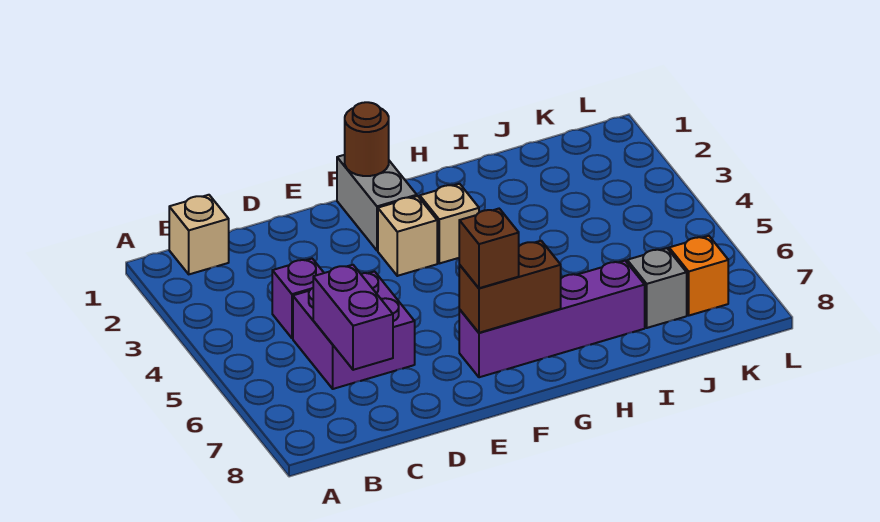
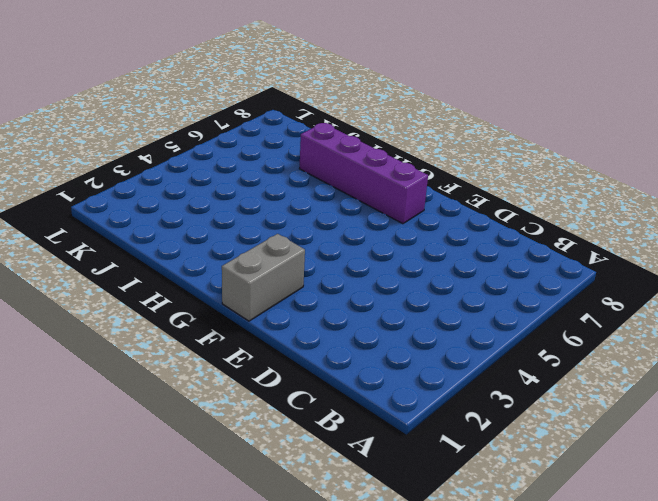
none -> tan brick B1 level 1
none -> purple brick C4 level 1
none -> purple brick C5:D6 level 1

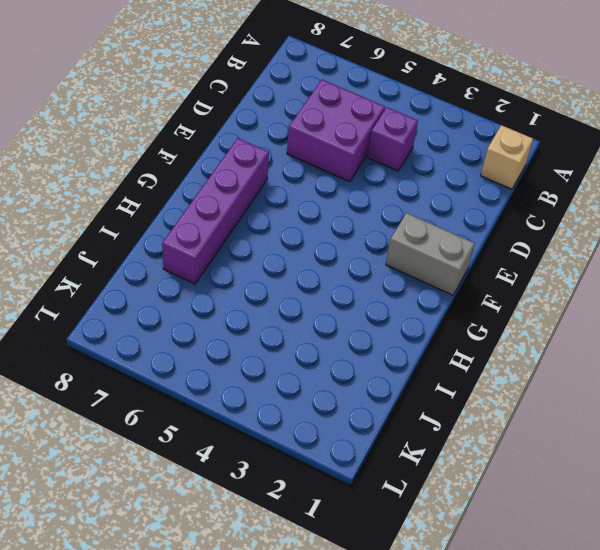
none -> tan brick F3 level 1
none -> tan brick G3 level 1
none -> grey brick J7 level 1

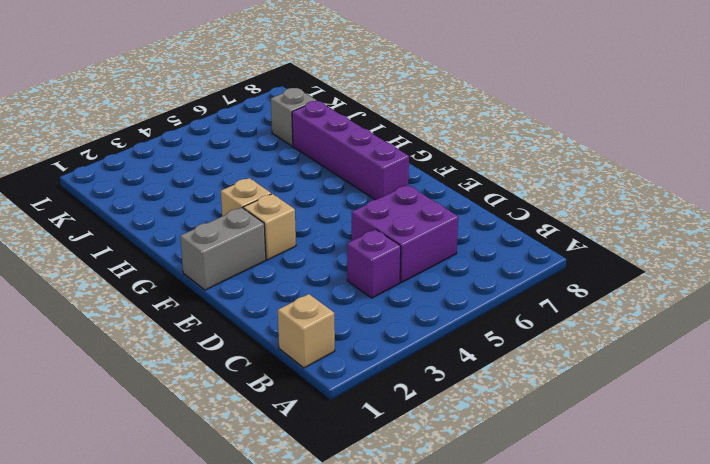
none -> orange brick K7 level 1
none -> purple brick C6:C7 level 2
none -> brown round brick F1 level 2

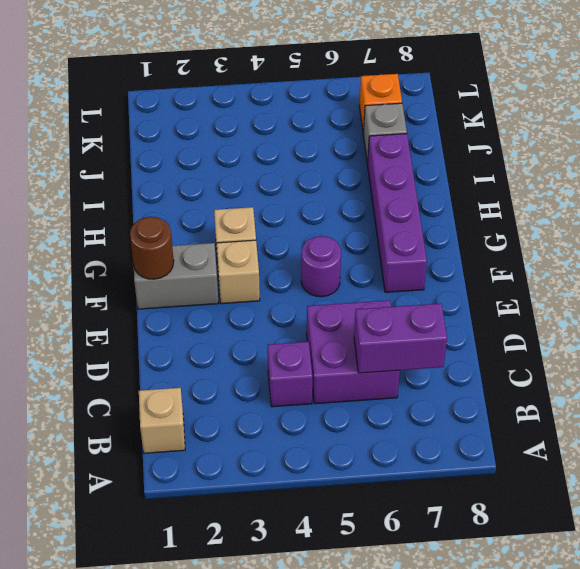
purple round brick F5 level 1 -> none
none -> brown brick F7:G7 level 2
none -> brown brick F7 level 3

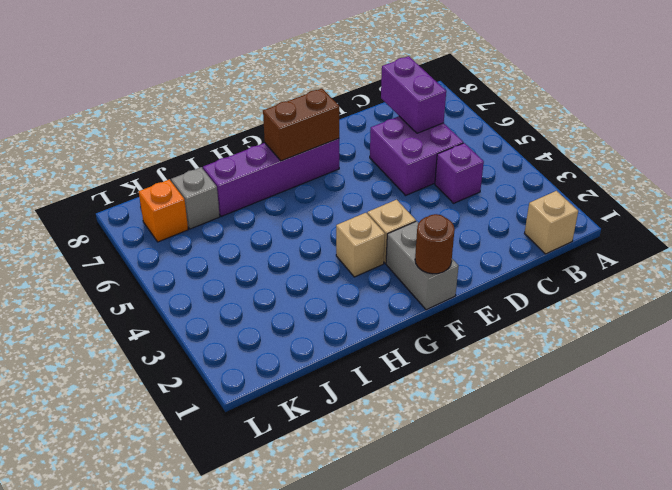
none -> brown brick F7 level 3

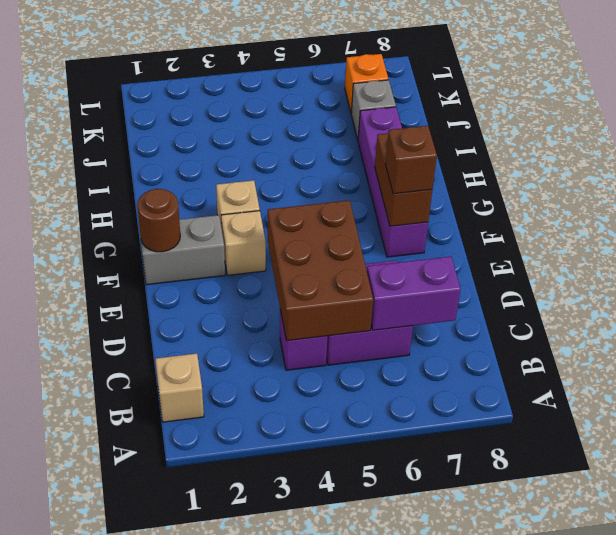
brown brick C4:E5 level 2 -> none

